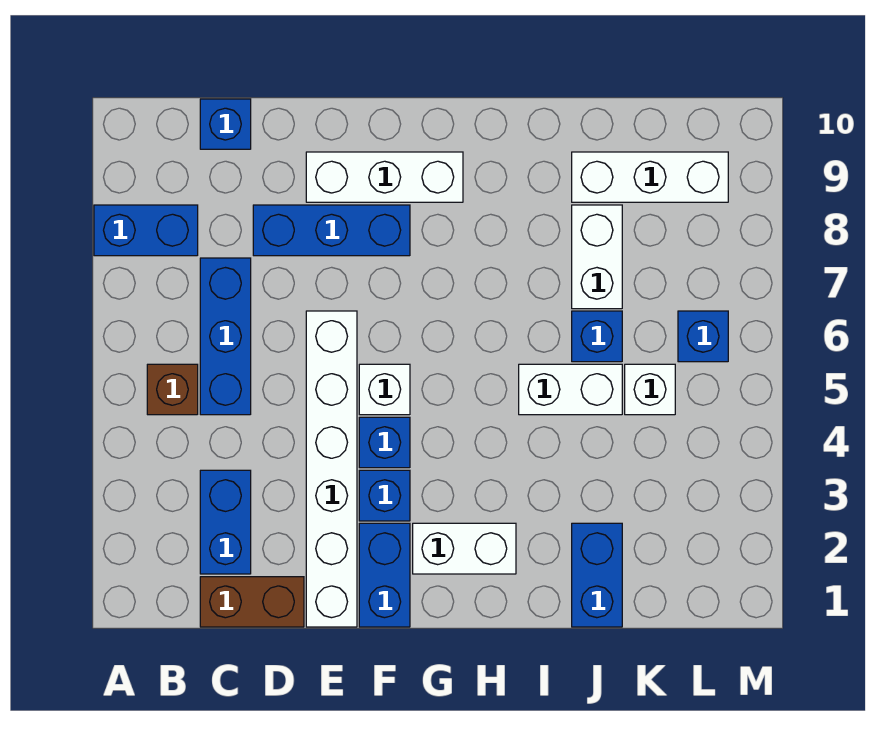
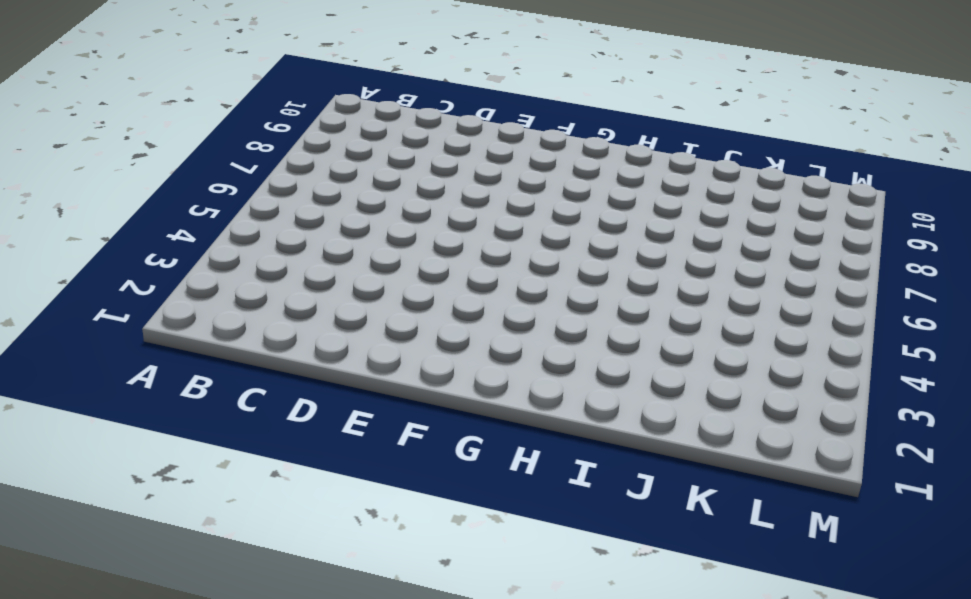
none -> blue brick A8:B8 level 1
none -> brown brick B5 level 1
none -> brown brick C1:D1 level 1

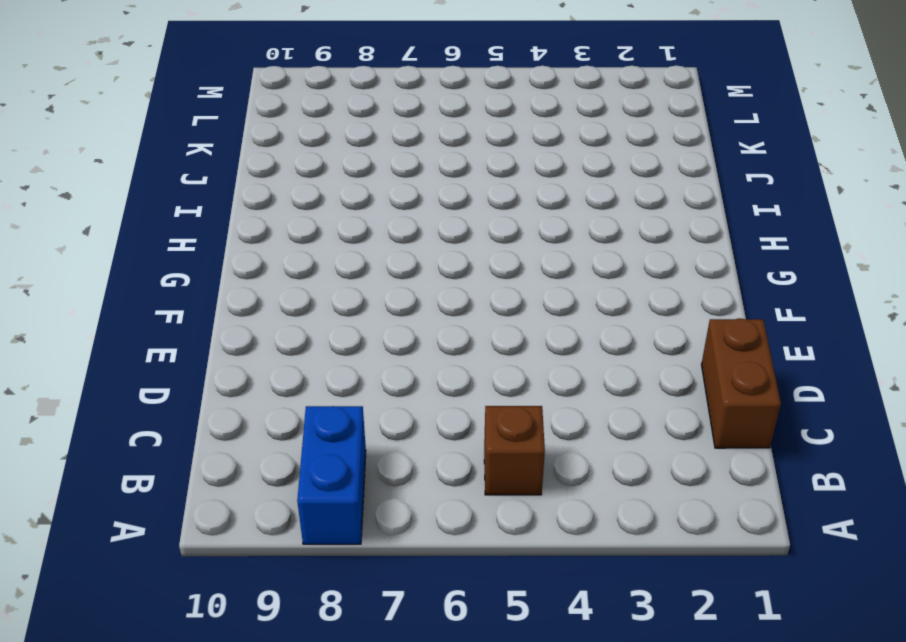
none -> blue brick C2:C3 level 1
none -> blue brick C5:C7 level 1
none -> blue brick C10 level 1

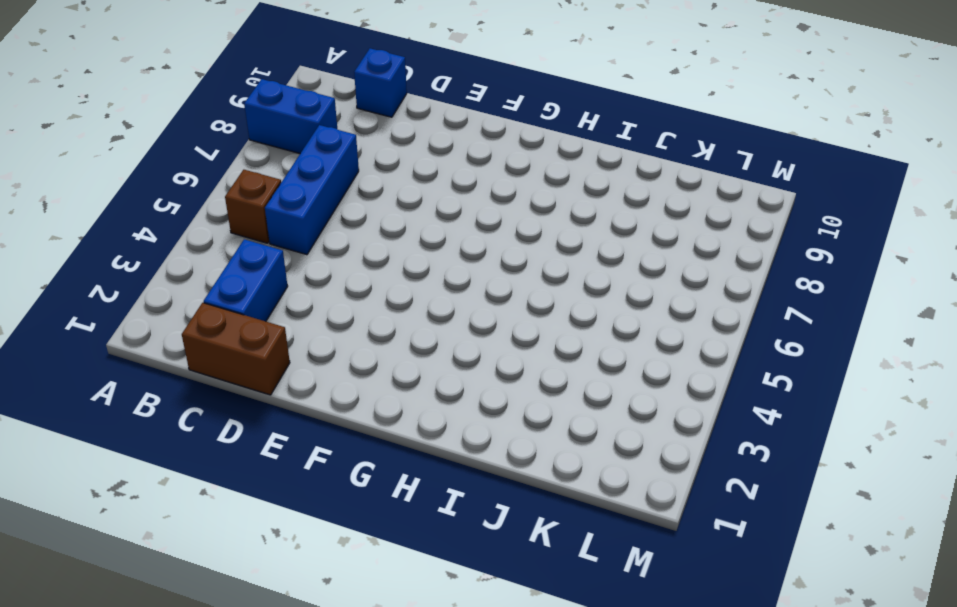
none -> blue brick D8:F8 level 1
none -> white brick E1:E6 level 1
none -> white brick E9:G9 level 1

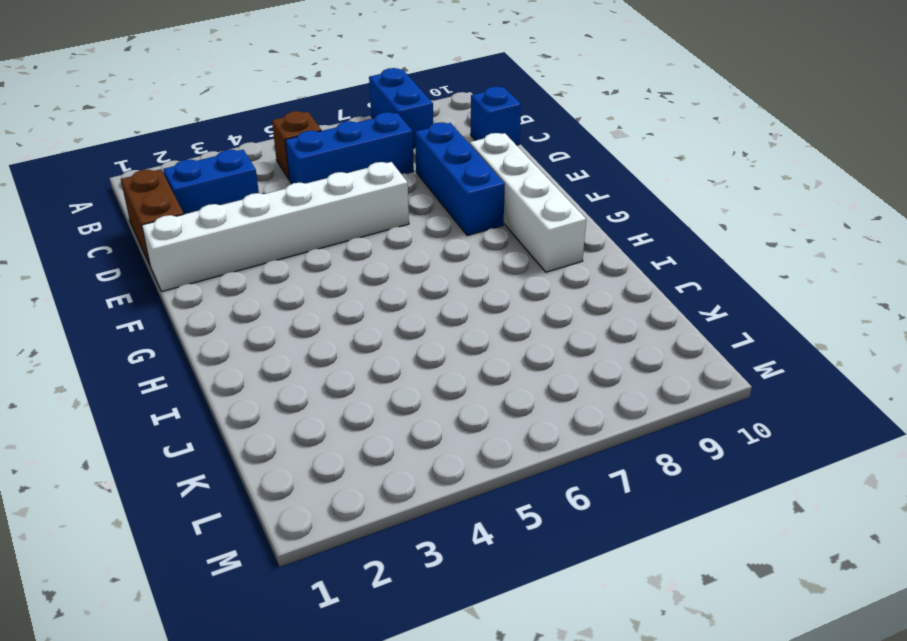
white brick E9:H9 level 1 -> white brick E9:G9 level 1
none -> blue brick F1:F2 level 1
none -> blue brick F3 level 1
none -> blue brick F4 level 1

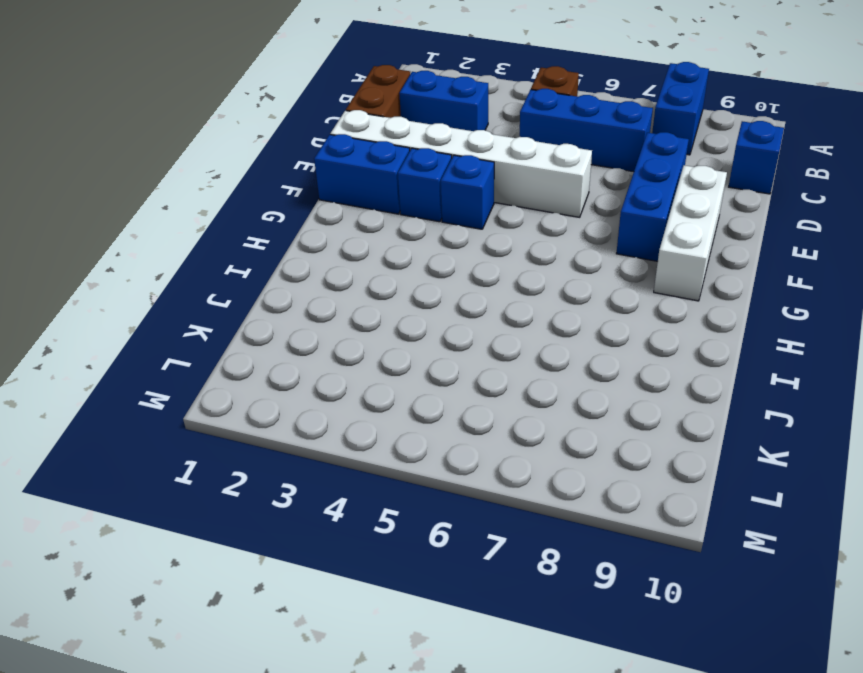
none -> white brick F5 level 1
none -> white brick G2:H2 level 1
none -> white brick I5:J5 level 1

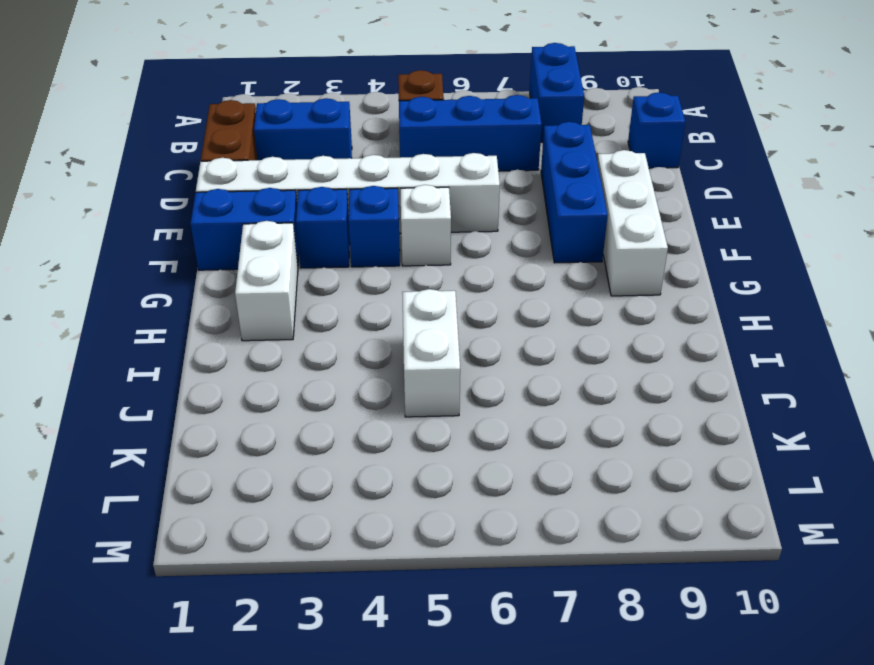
none -> blue brick J1:J2 level 1
none -> blue brick J6 level 1
none -> white brick J7:J8 level 1

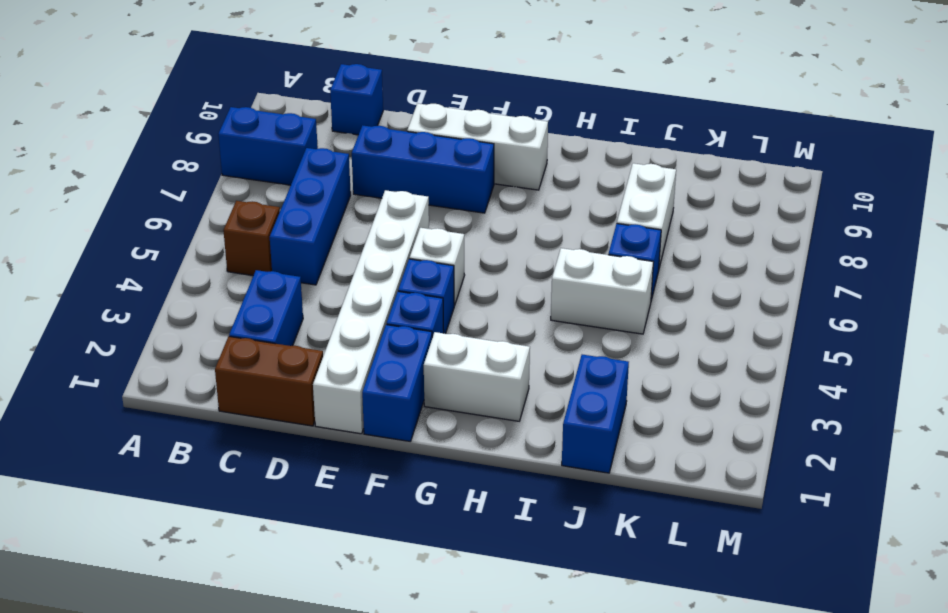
none -> white brick J9:L9 level 1
none -> white brick K5 level 1
none -> blue brick L6 level 1

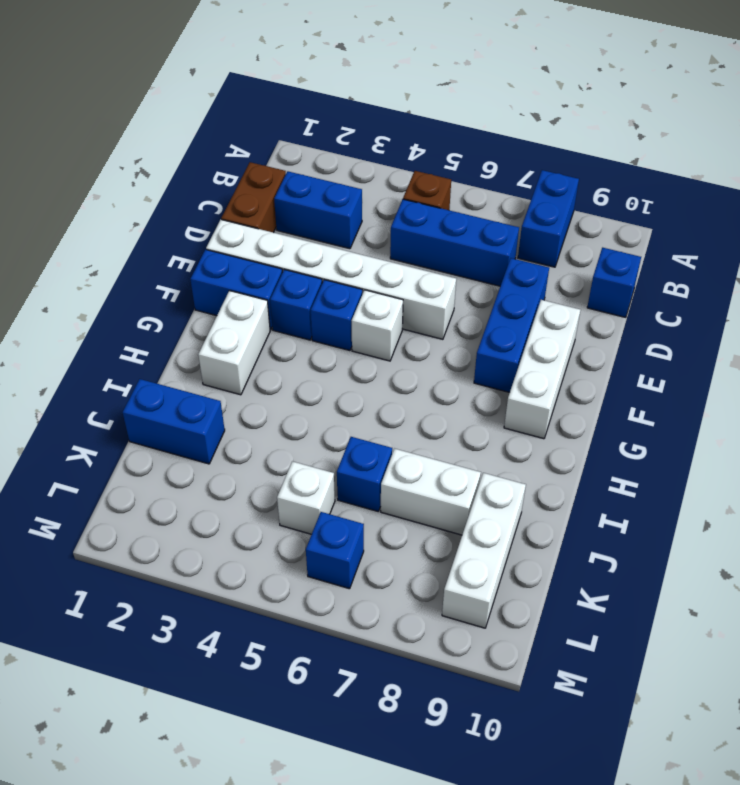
none -> white brick I5:J5 level 1

